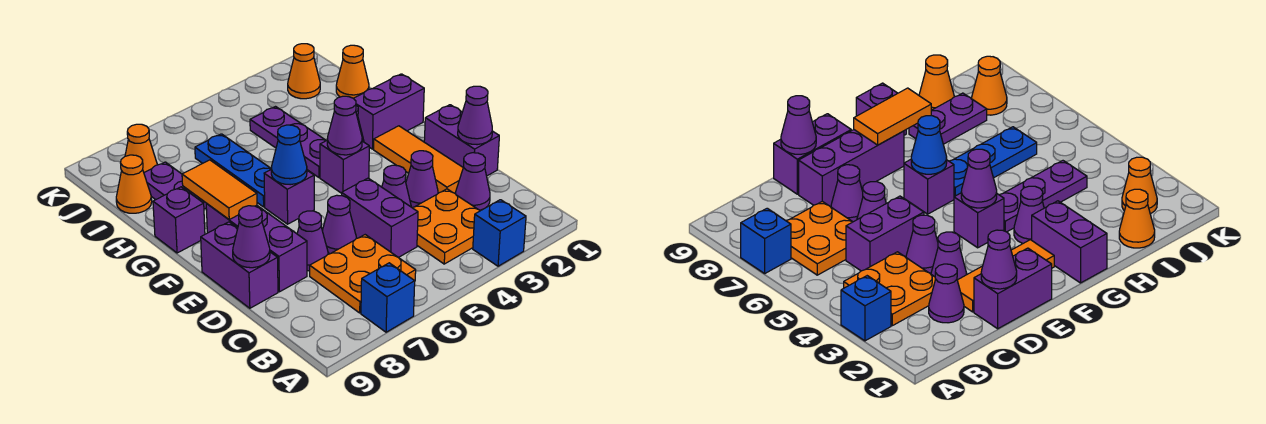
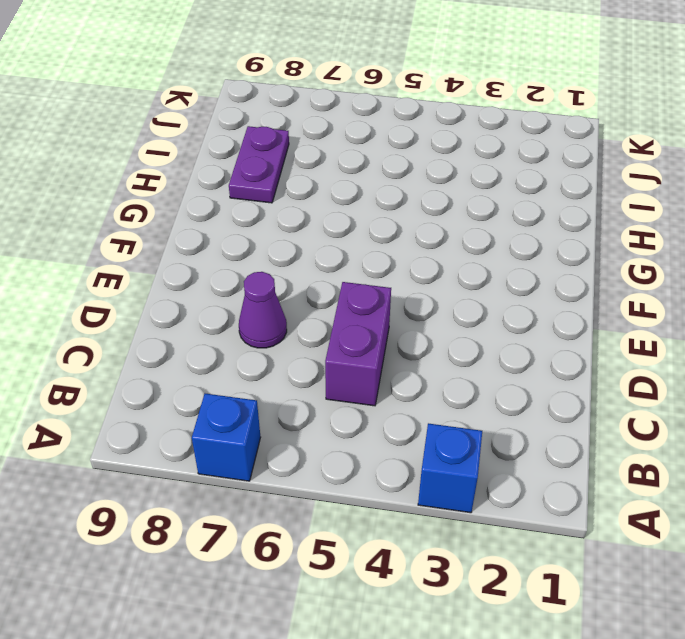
none -> orange plate B3:C4 level 1
none -> orange plate B6:C7 level 1
none -> purple cone C2 level 1
none -> purple brick D1:E1 level 1

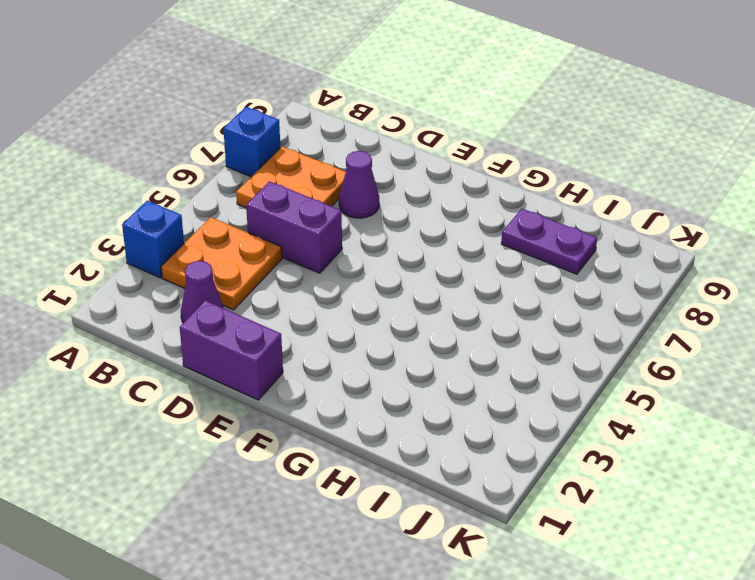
none -> orange tile D2:F2 level 1
none -> purple cone D3 level 1
none -> purple cone D4 level 1
none -> purple cone D6 level 1

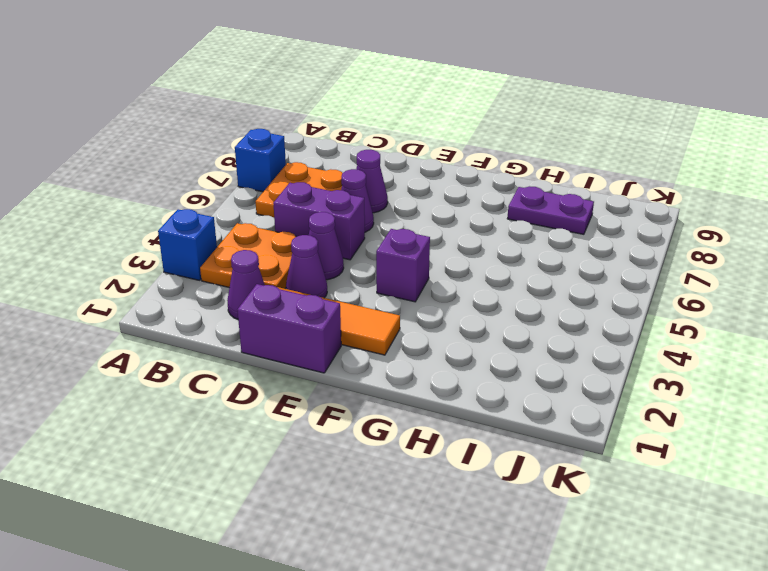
none -> purple brick D8:F8 level 1
none -> purple brick D9:E9 level 1
none -> purple brick F6 level 1
none -> purple brick G1:G2 level 1

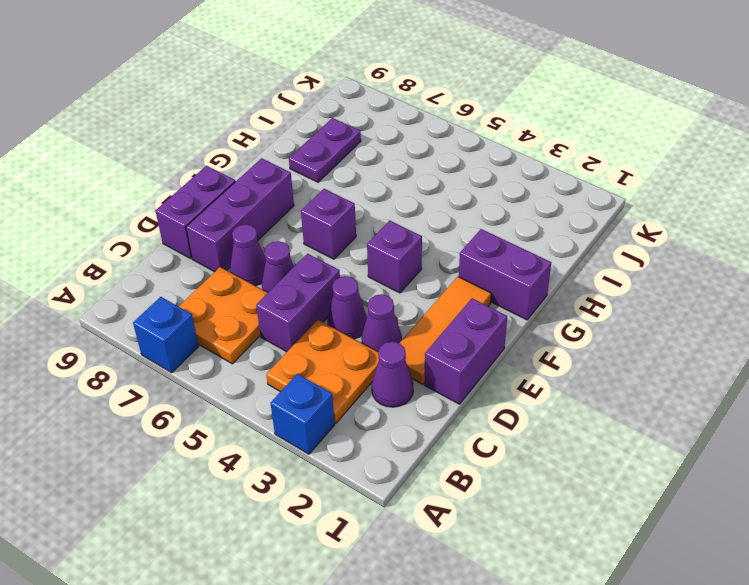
none -> purple cone G3 level 1
none -> purple plate G4:I4 level 1
none -> blue plate G6:I6 level 1
none -> purple brick G9 level 1

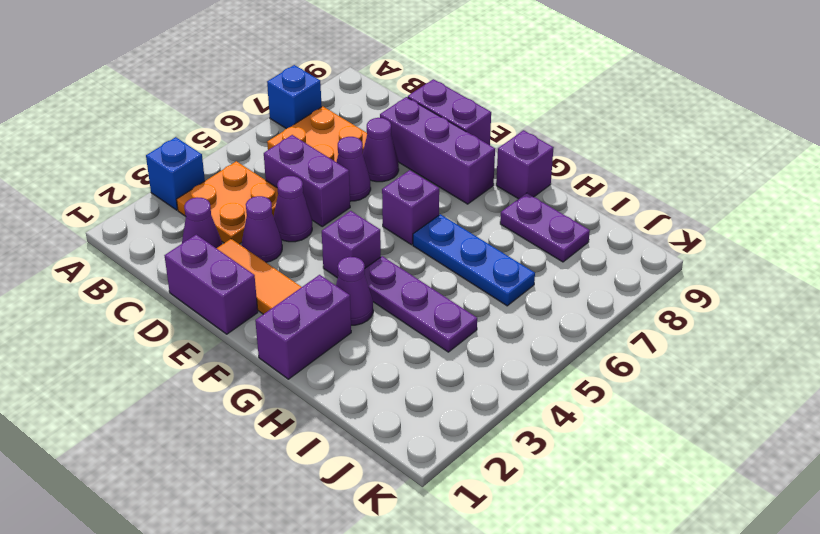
none -> orange cone I1 level 1
none -> orange cone I9 level 1
none -> orange cone J2 level 1
none -> orange cone J8 level 1

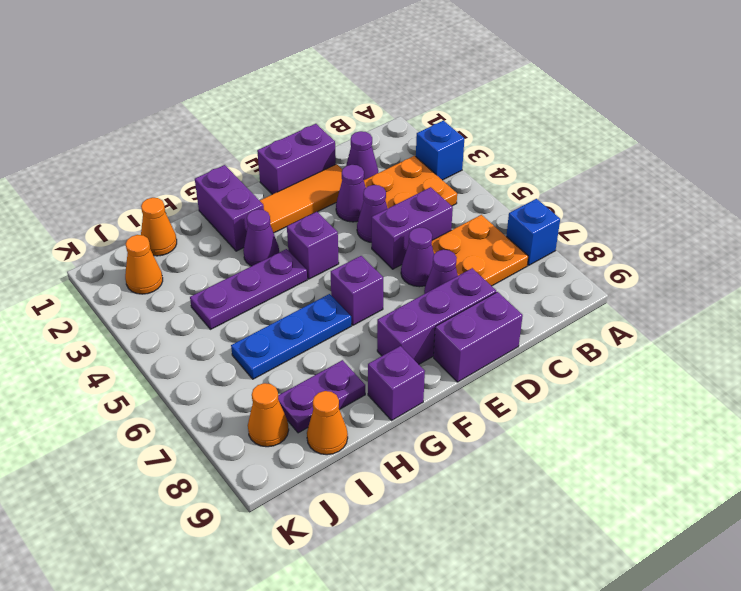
none -> purple cone D1 level 2
none -> purple cone D9 level 2
none -> purple cone F4 level 2
none -> blue cone F6 level 2

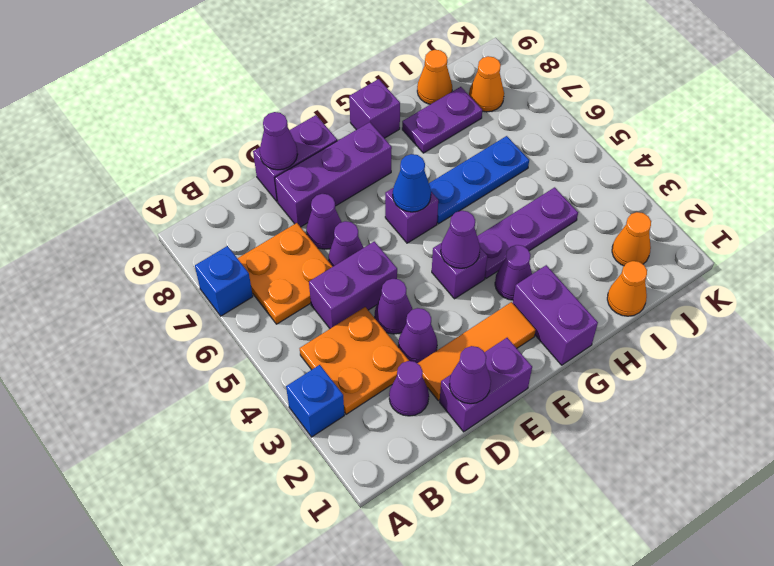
none -> orange tile F8:G8 level 2

